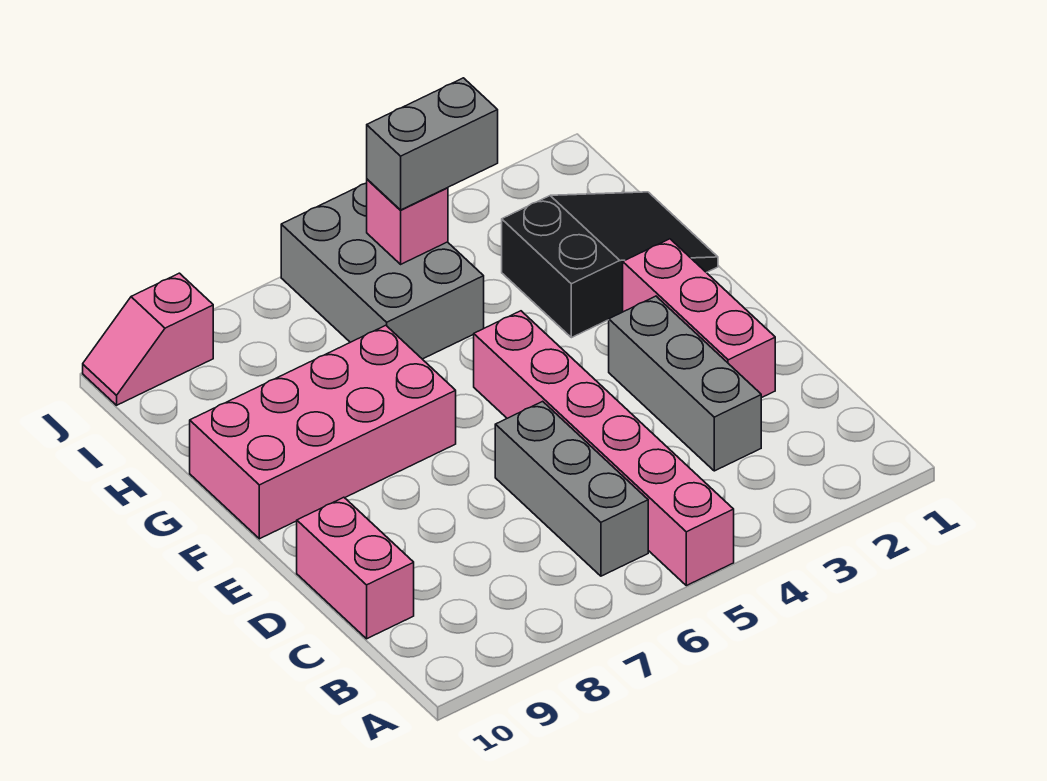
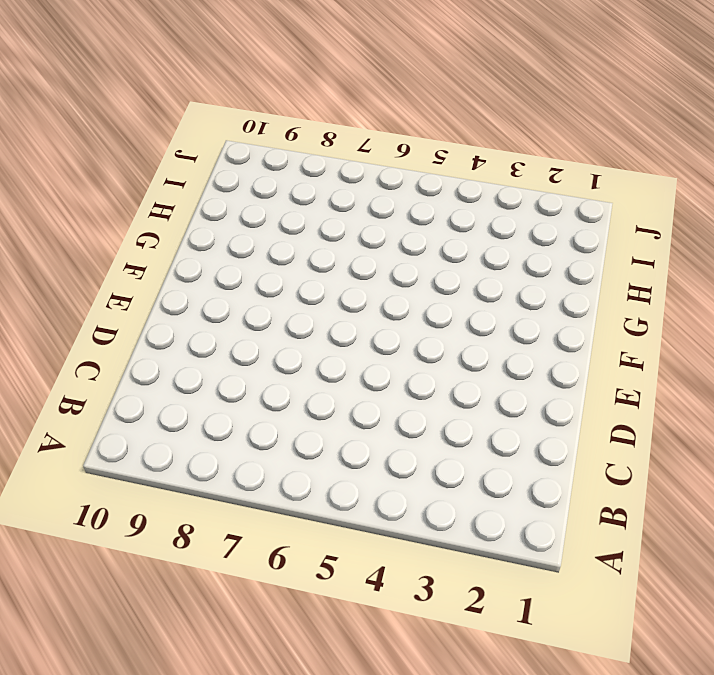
none -> pink brick A5:F5 level 1
none -> grey brick B6:D6 level 1

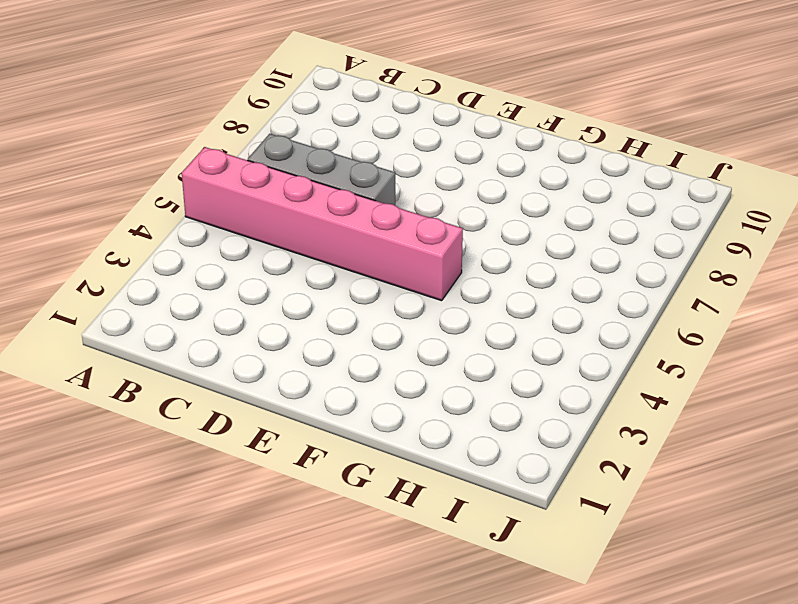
none -> grey brick C3:E3 level 1
none -> pink brick C10:D10 level 1

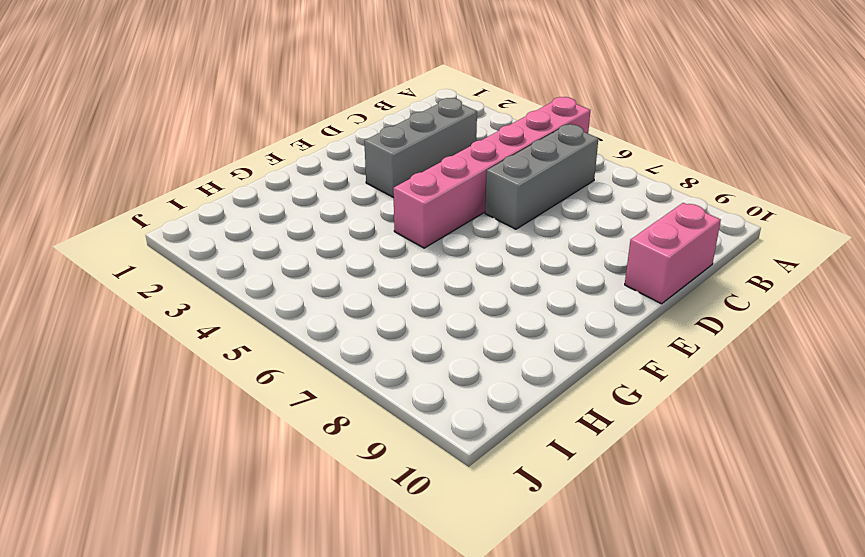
none -> pink brick D2:F2 level 1
none -> pink brick F7:G10 level 1

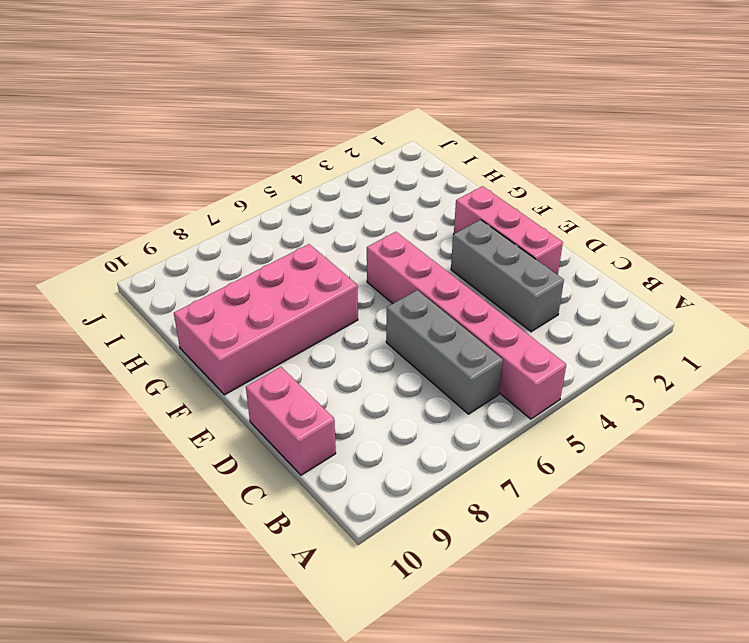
none -> black slope G1:H3 level 1 top 3
none -> grey brick H5:J6 level 1

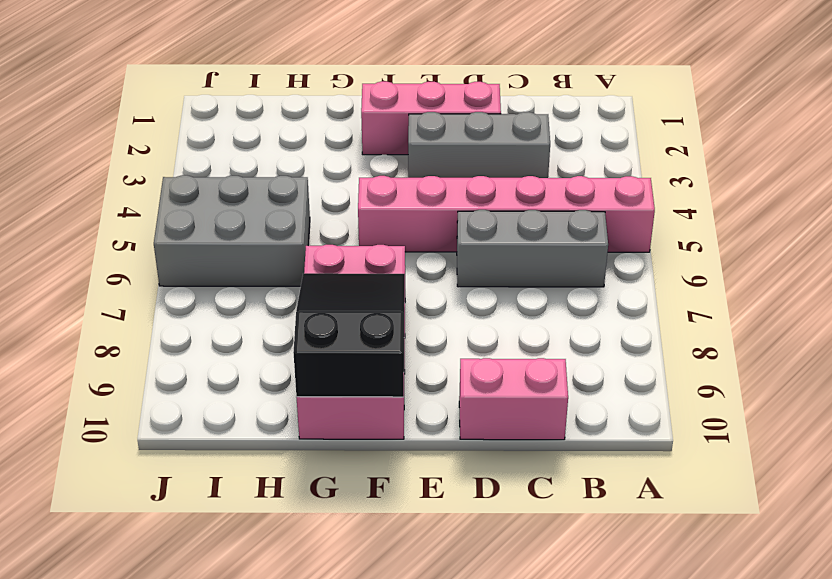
black slope F8:G10 level 2 top 10 -> black slope G1:H3 level 1 top 3
none -> pink slope J9:J10 level 1 top 9
none -> pink brick I5 level 2

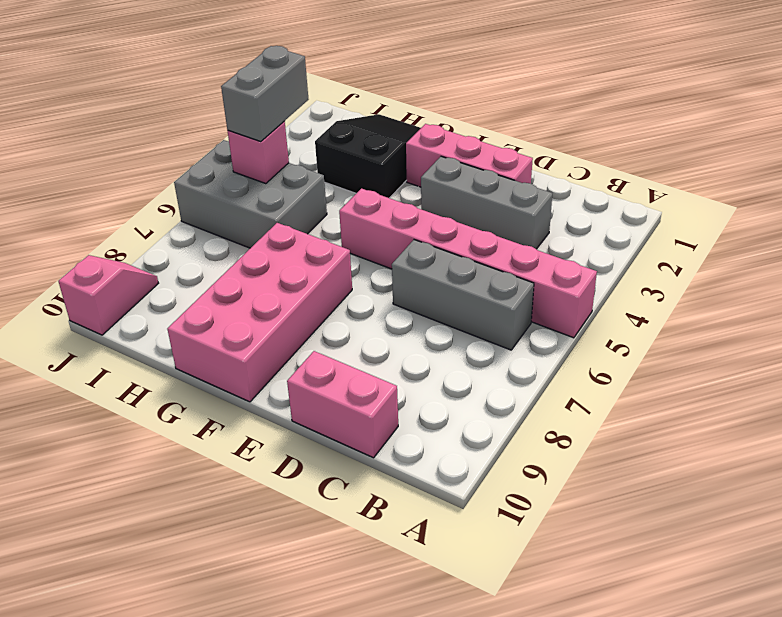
pink slope J9:J10 level 1 top 10 -> pink slope J9:J10 level 1 top 9

